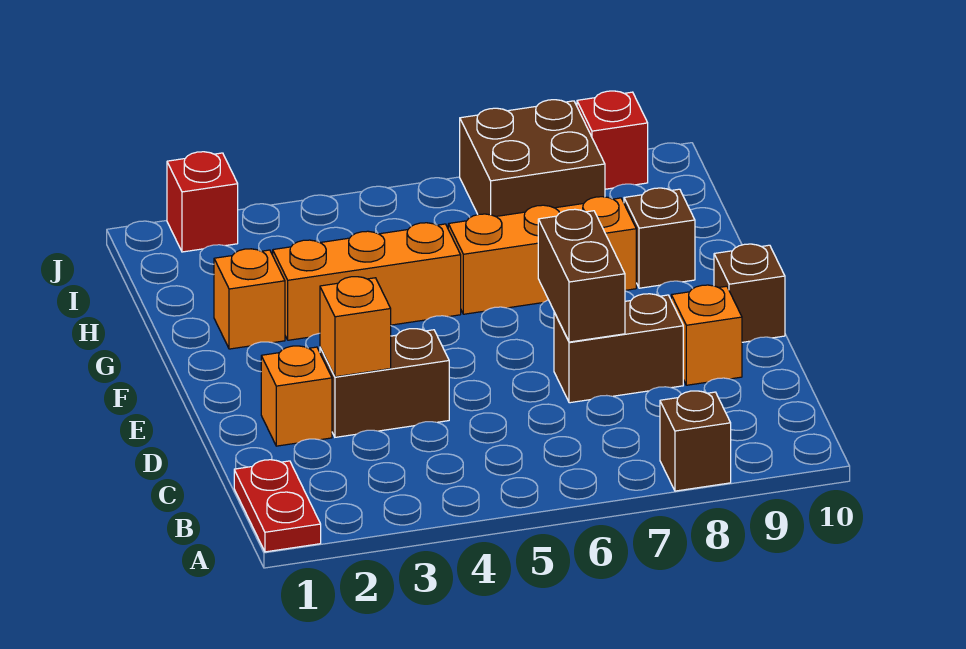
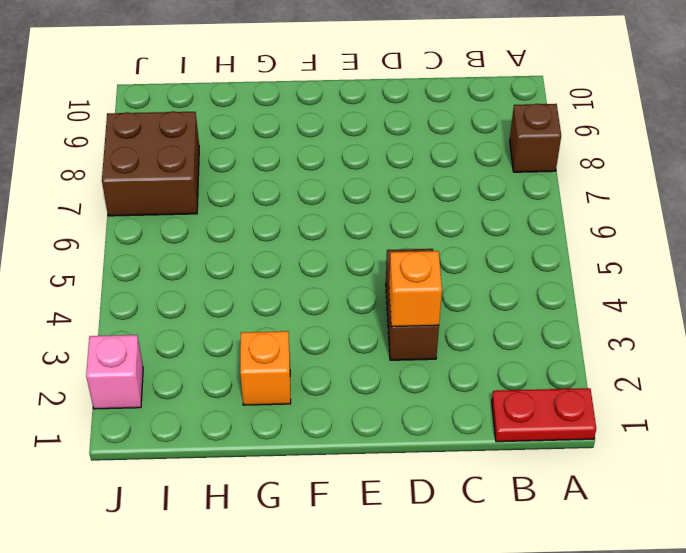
pink brick J2 level 1 -> red brick J2 level 1
none -> orange brick D2 level 1
none -> brown brick D7:D8 level 1
none -> orange brick D9 level 1

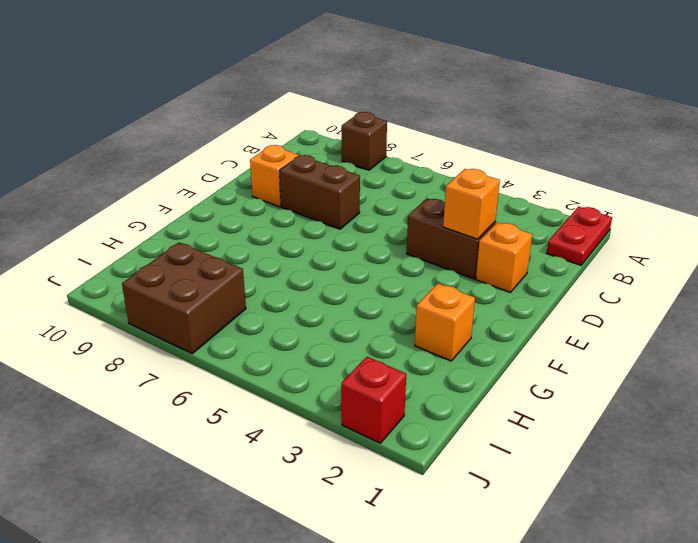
none -> brown brick E10 level 1
none -> orange brick G3:G5 level 1
none -> orange brick G6:G8 level 1

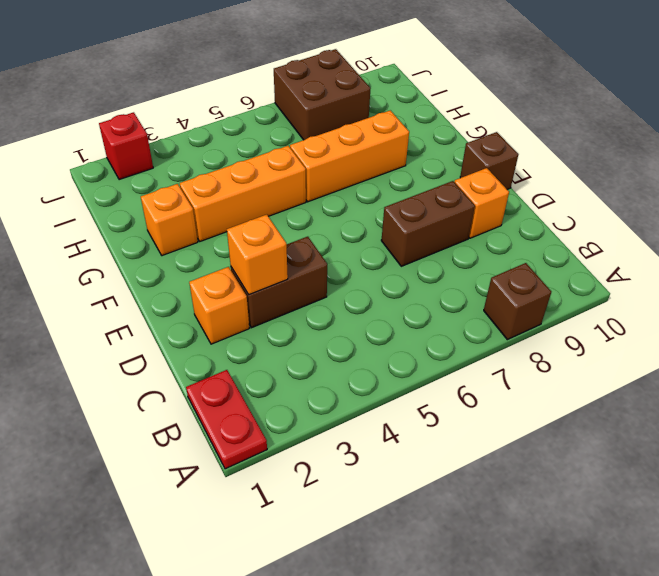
none -> brown brick G9 level 1
none -> red brick J9 level 1
none -> brown brick D7:E7 level 2

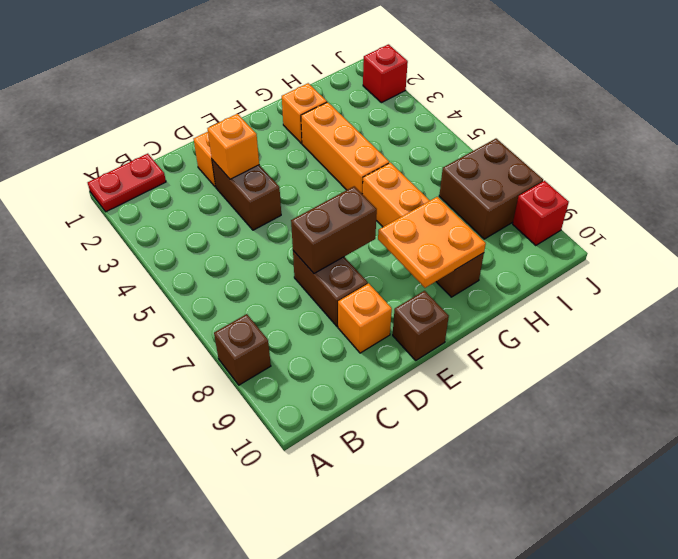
orange plate F8:G9 level 2 -> none

